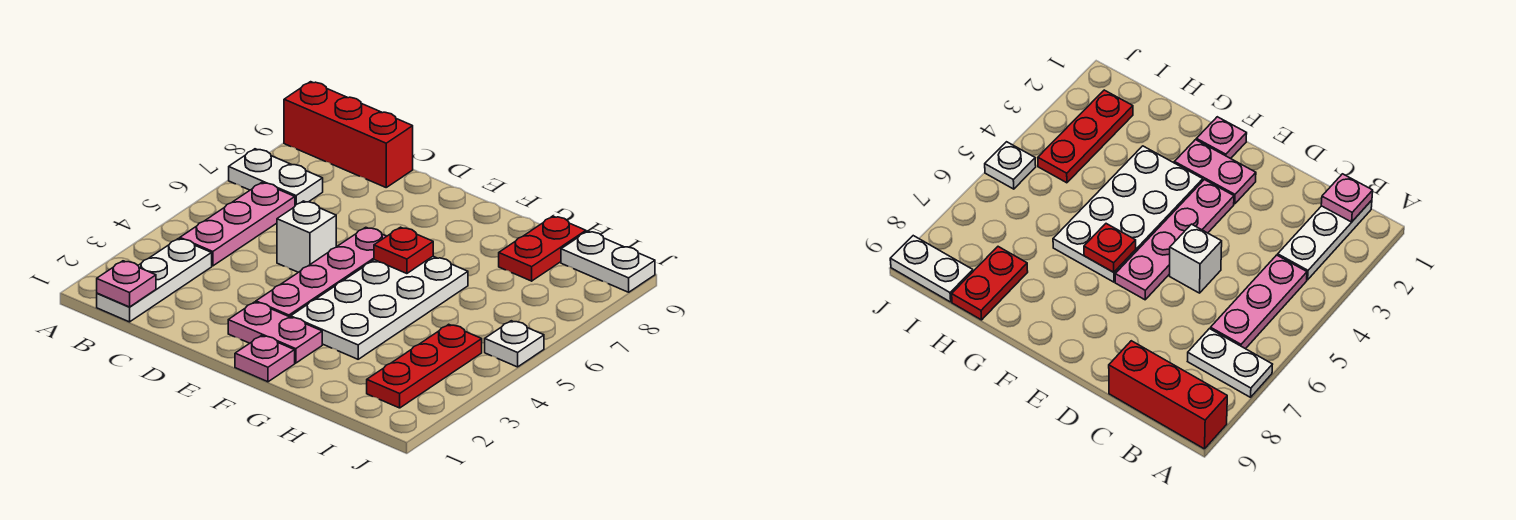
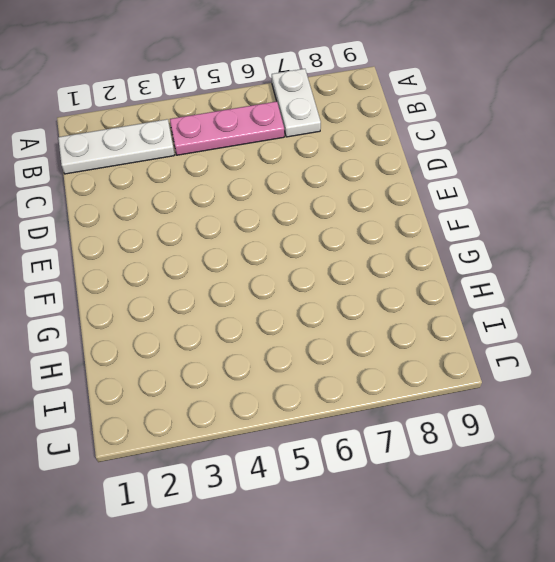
none -> red brick A9:C9 level 1
none -> white brick D5 level 1
none -> pink plate E2:F2 level 1

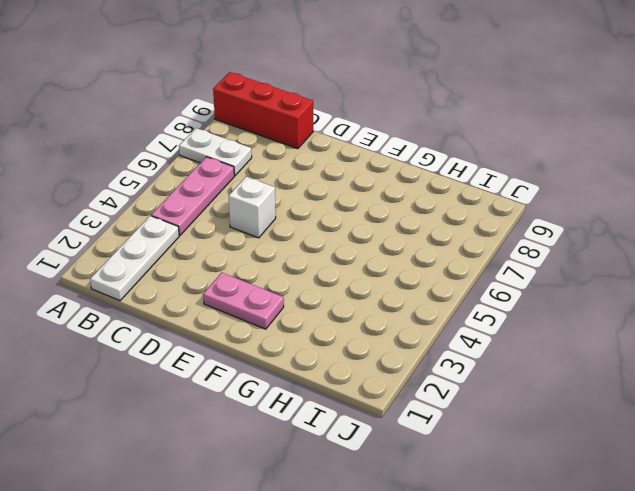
none -> pink plate E3:E6 level 1
none -> pink plate F1 level 1
none -> white plate F3:G6 level 1

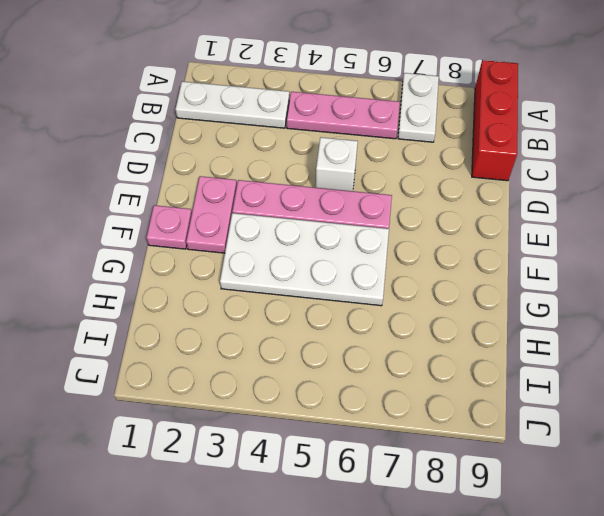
none -> red plate H8:H9 level 1
none -> red plate I2:I4 level 1
none -> white plate I9:J9 level 1

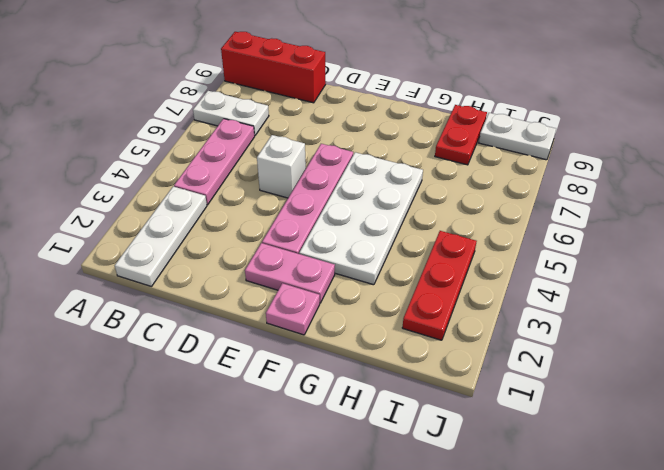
none -> white plate J5 level 1
none -> pink plate B1 level 2
none -> red plate F6 level 2

